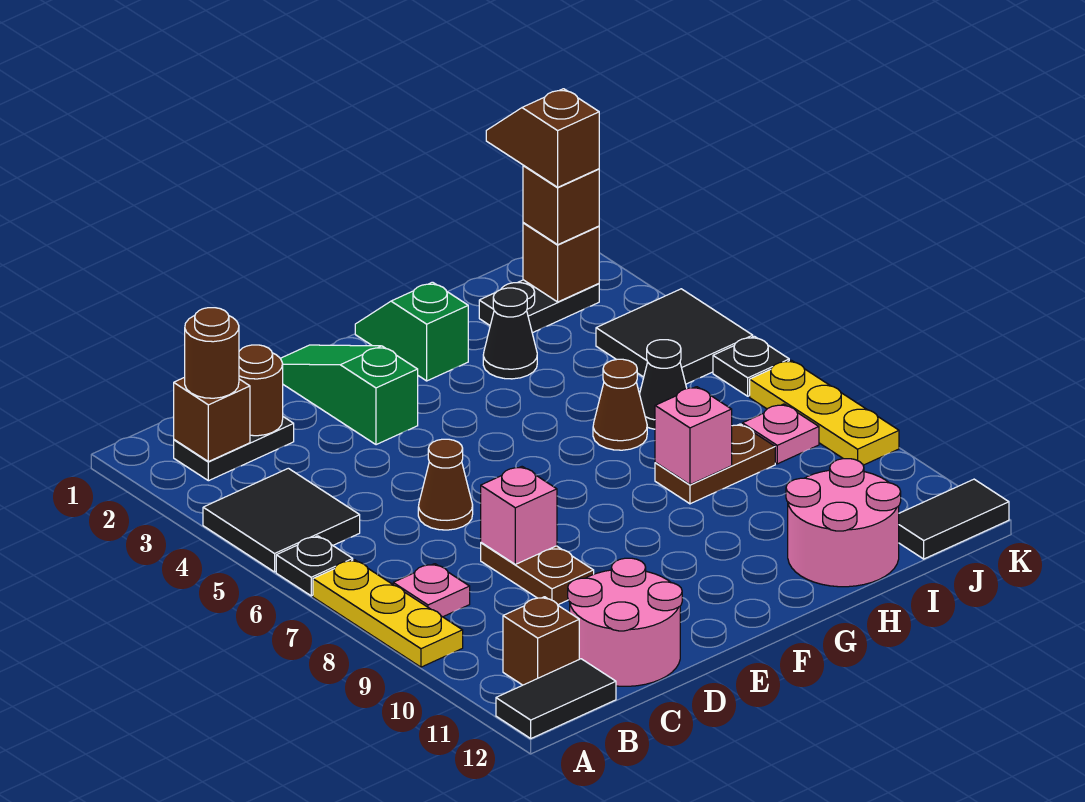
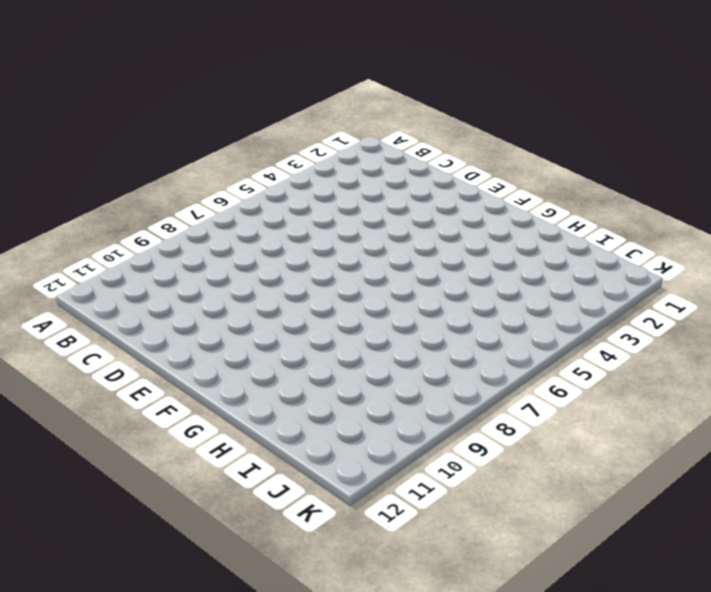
none -> black tile A4:B5 level 1
none -> black plate A6 level 1
none -> yellow plate A7:A9 level 1
none -> black tile A12:B12 level 1

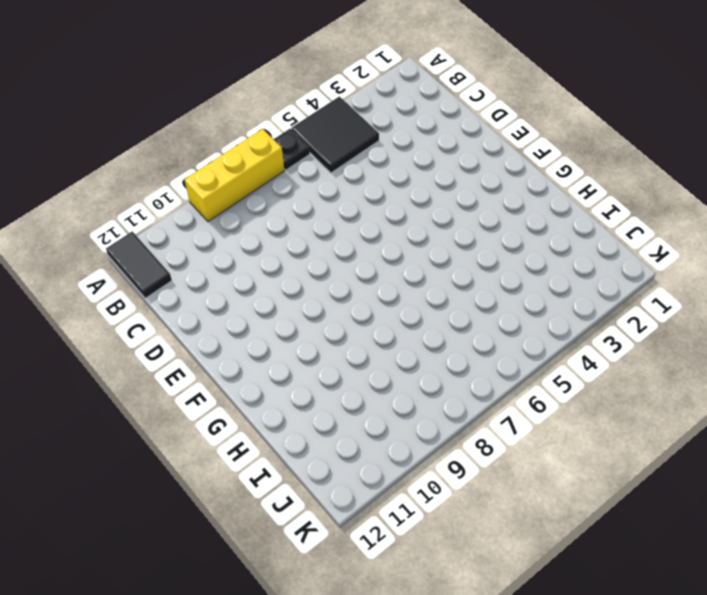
yellow brick A7:A9 level 1 -> yellow plate A7:A9 level 1
none -> black plate B2:C2 level 1
none -> pink plate B8 level 1
none -> brown brick B11 level 1
none -> pink round brick C11:D12 level 1

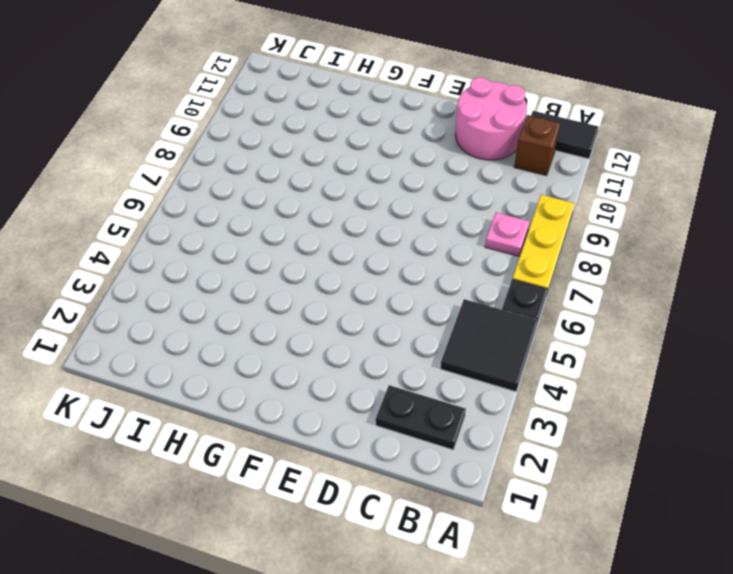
none -> brown cone D6 level 1
none -> brown plate D8:D9 level 1
none -> green slope E1:E3 level 1 top 3
none -> green slope G1:G2 level 1 top 2

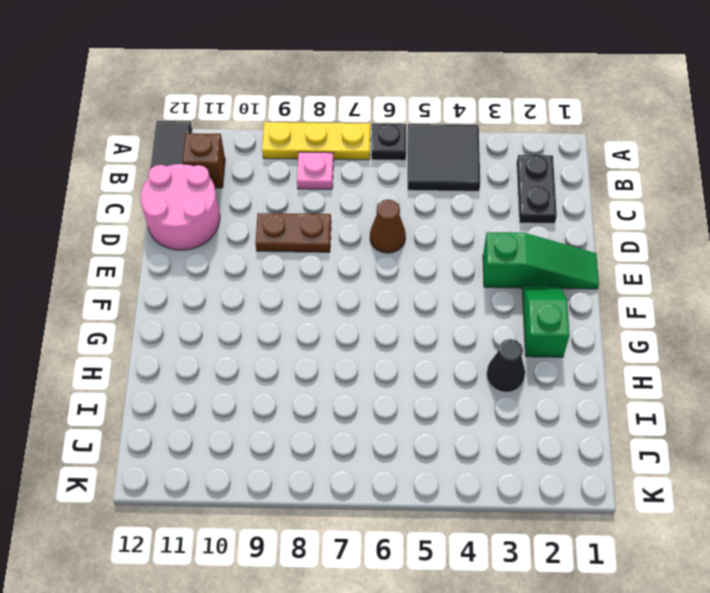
green slope F2:G2 level 1 top G -> green slope G1:G2 level 1 top 2
none -> brown cone H6 level 1
none -> brown plate H8:I8 level 1
none -> pink round brick H11:I12 level 1
none -> black plate I2:J2 level 1

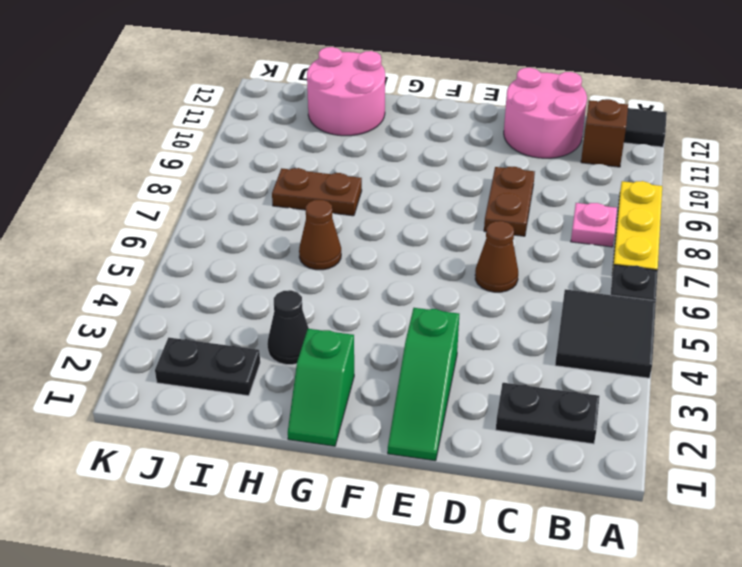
none -> black cone I6 level 1
none -> black tile J4:K5 level 1
none -> pink plate J8 level 1
none -> black tile J12:K12 level 1

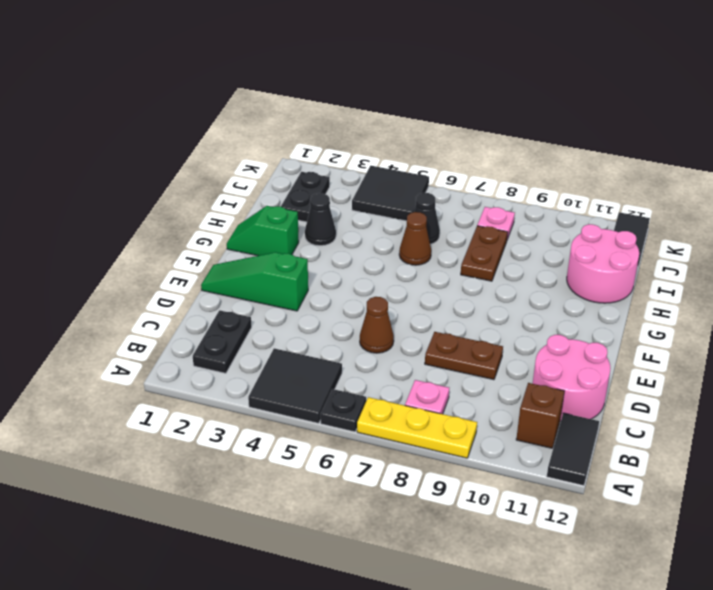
none -> black plate K6 level 1
none -> yellow plate K7:K9 level 1
none -> brown brick B2 level 2
none -> brown round brick C2 level 2

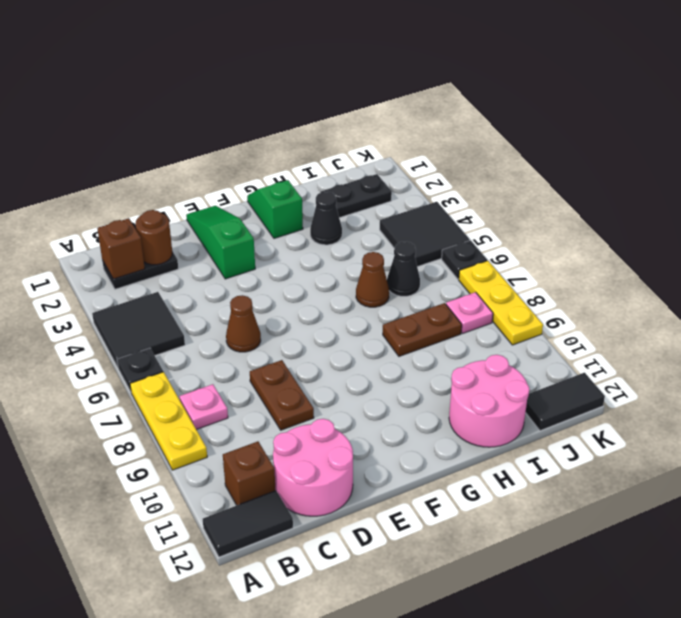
none -> pink brick D8 level 2
none -> pink brick H8 level 2
none -> brown brick J2 level 2
none -> brown round brick B2 level 3

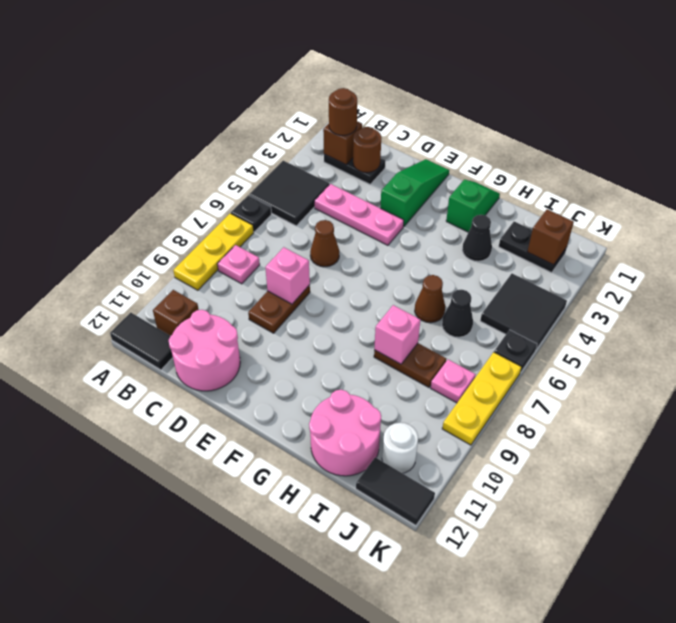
pink plate C4:E4 level 1 -> none
white round brick J11 level 1 -> none
none -> brown brick J2 level 3
none -> brown slope J1:J2 level 4 top 2

